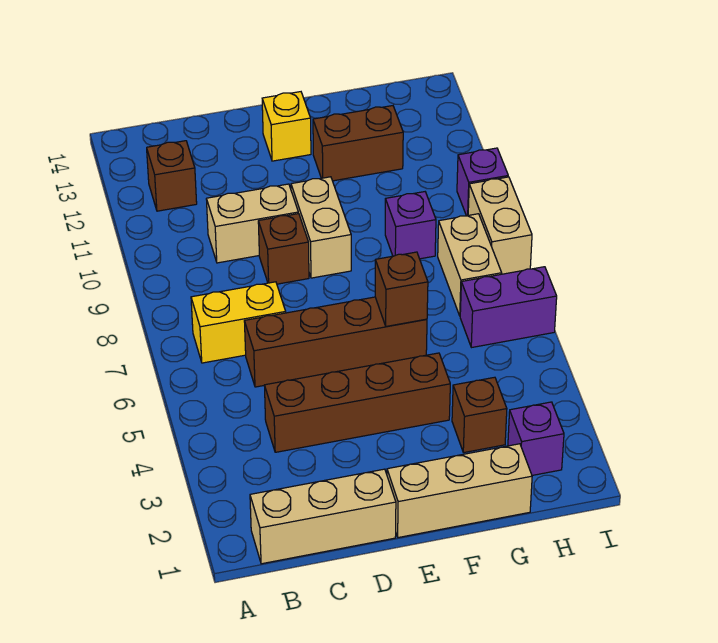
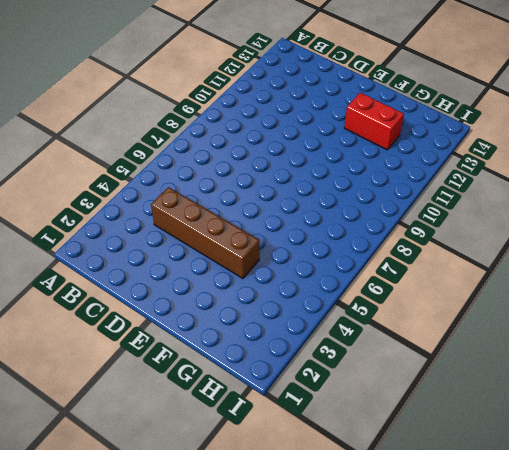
red brick F12:G12 level 1 -> brown brick F12:G12 level 1
none -> tan brick B1:D1 level 1
none -> yellow brick B7:C7 level 1
none -> brown brick B12 level 1

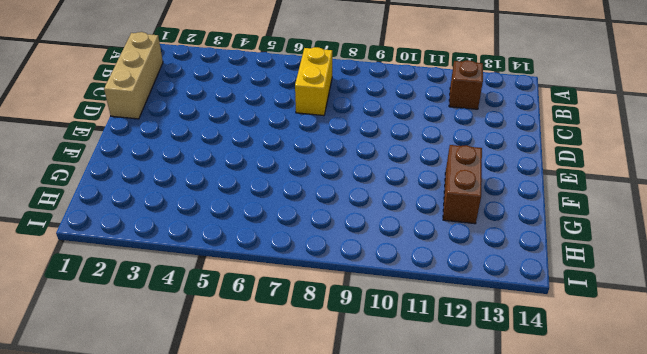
none -> brown brick C4:F4 level 1
none -> brown brick C6:F6 level 1
none -> tan brick C10:D10 level 1

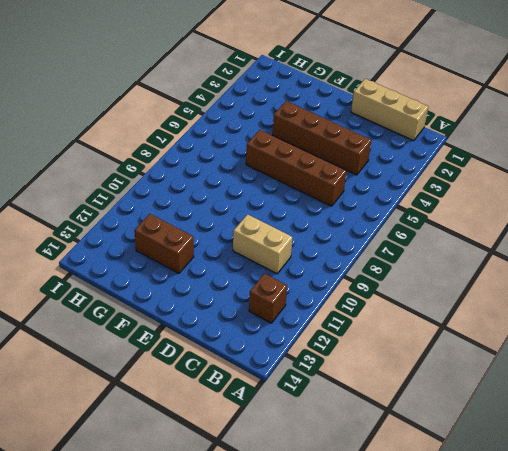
none -> yellow brick B7:C7 level 1
none -> brown brick D9 level 1
none -> tan brick E1:G1 level 1

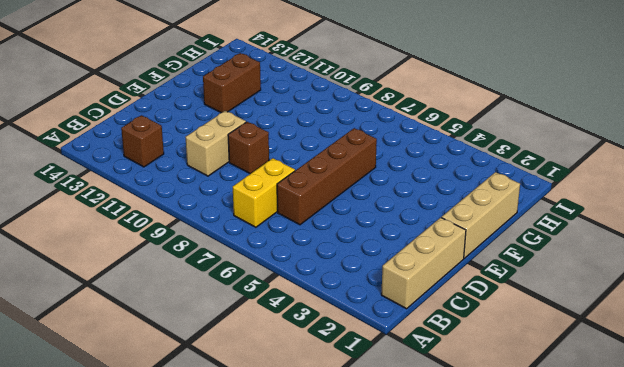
none -> brown brick C4:F4 level 1
none -> tan brick E9:E10 level 1
none -> yellow brick E13 level 1

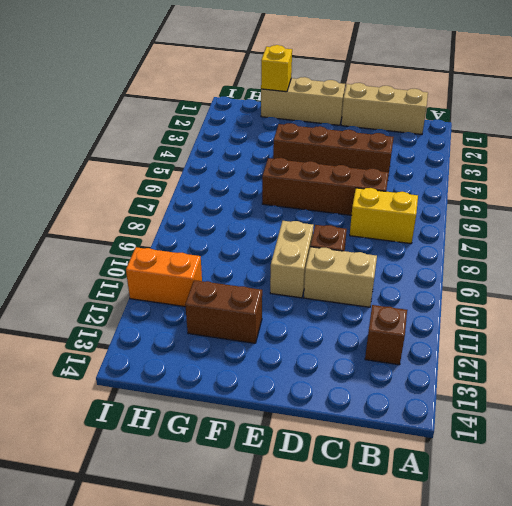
yellow brick G1 level 2 -> yellow brick E13 level 1
orange brick H11:I11 level 1 -> none
none -> brown brick G3 level 1
none -> purple brick G9 level 1
none -> purple brick H2 level 1

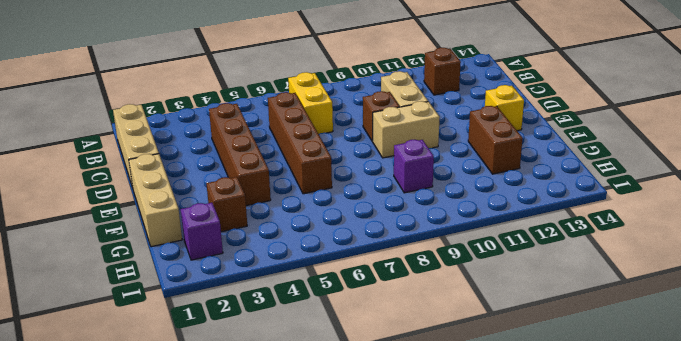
none -> purple brick H6:I6 level 1
none -> tan brick H7:H8 level 1
none -> tan brick I8:I9 level 1

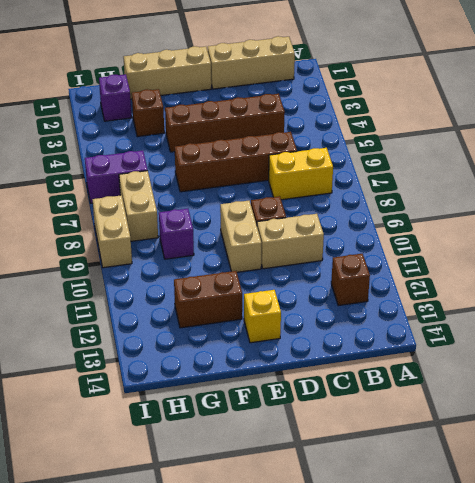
none -> purple brick I10 level 1
none -> brown brick F6 level 2

